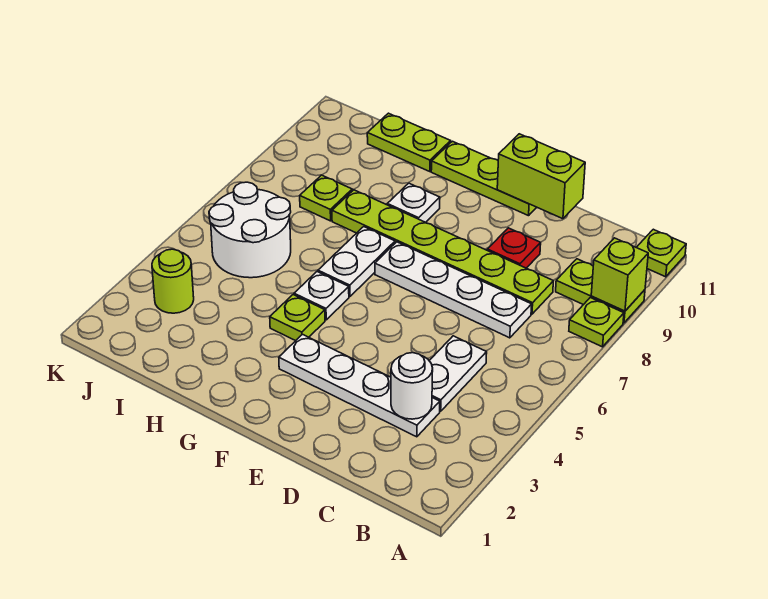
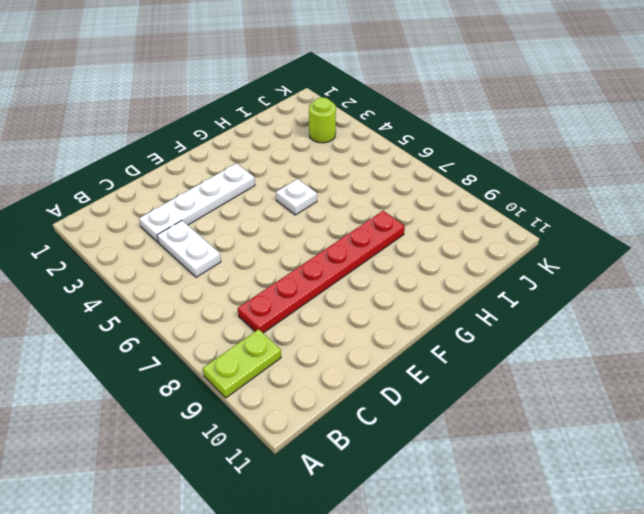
red plate C8:H8 level 1 -> lime plate C8:H8 level 1
none -> lime plate A8 level 1
none -> lime plate A11 level 1
none -> white plate C7:F7 level 1

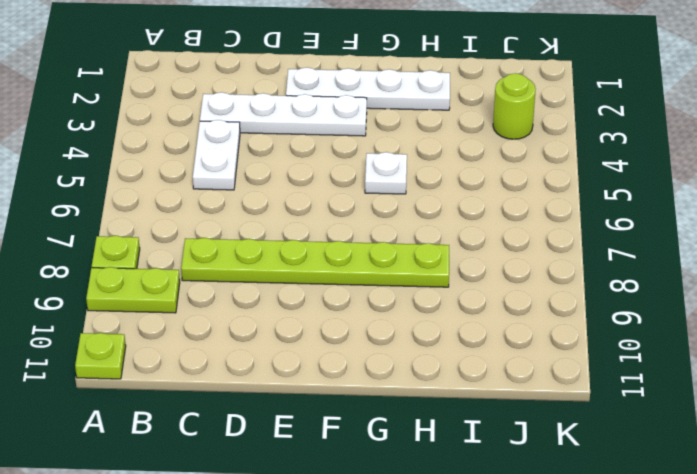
white plate E2:H2 level 1 -> white plate C7:F7 level 1
none -> red plate D9 level 1
none -> lime plate E11:G11 level 1
none -> lime plate G4 level 1

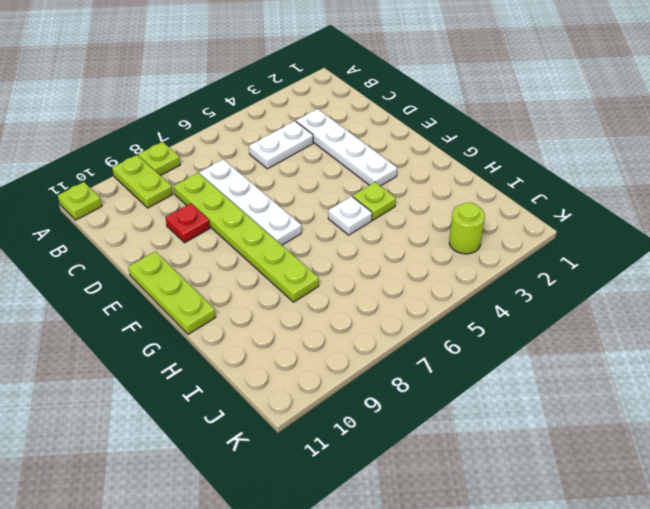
none -> white plate G6:G7 level 1
none -> white plate G9 level 1
none -> lime plate H11:I11 level 1

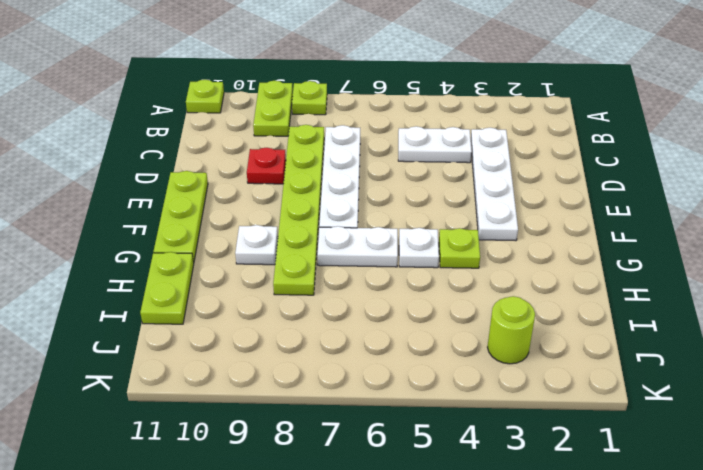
none -> white round brick I5:J6 level 1
none -> lime plate I8 level 1
none -> lime brick A9 level 2

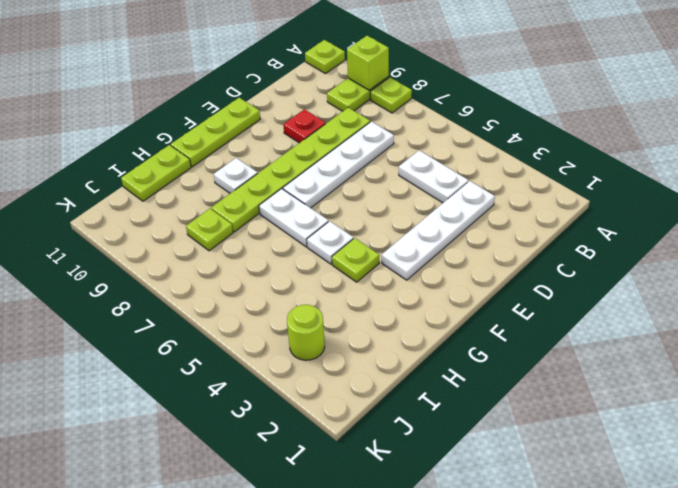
none -> white round brick I5:J6 level 1
none -> white round brick C3 level 2
none -> lime brick D11:E11 level 2

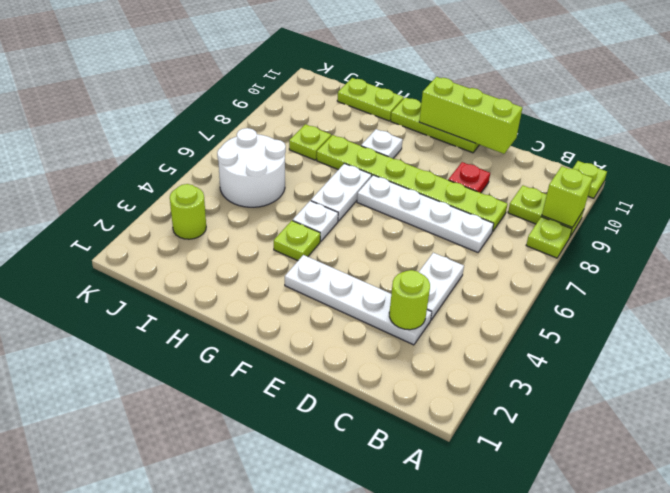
lime round brick C3 level 2 -> white round brick C3 level 2
lime brick D11:F11 level 2 -> lime brick D11:E11 level 2

